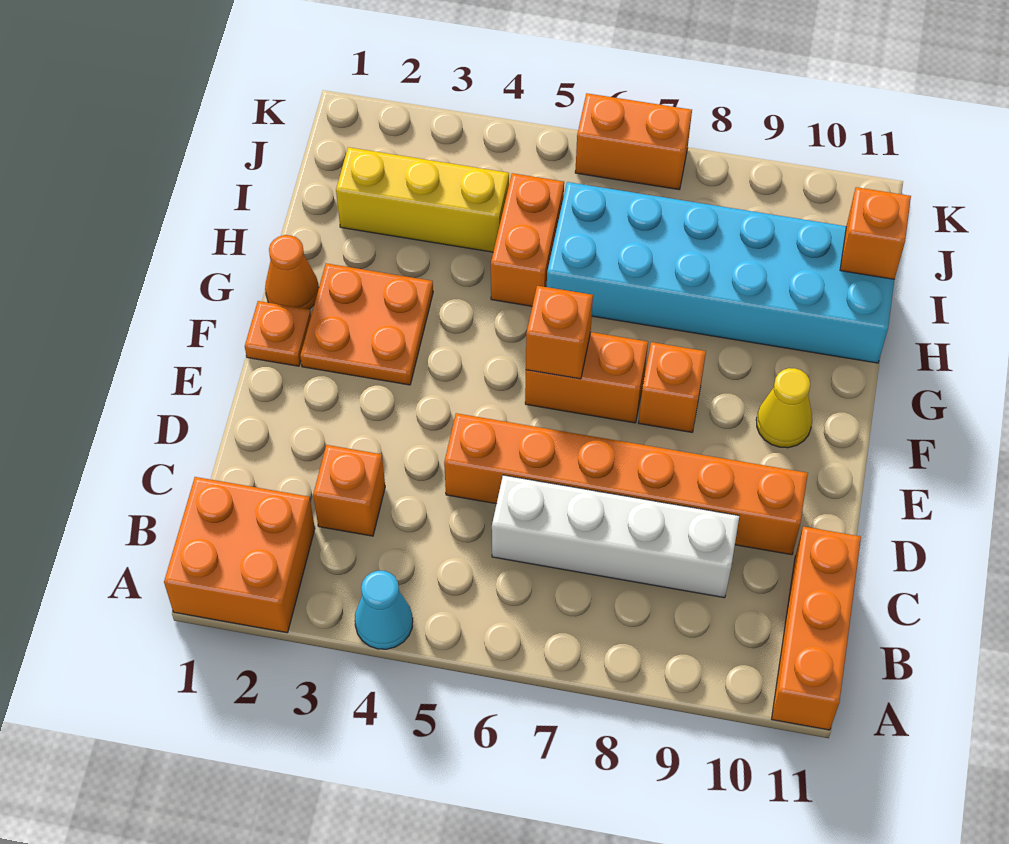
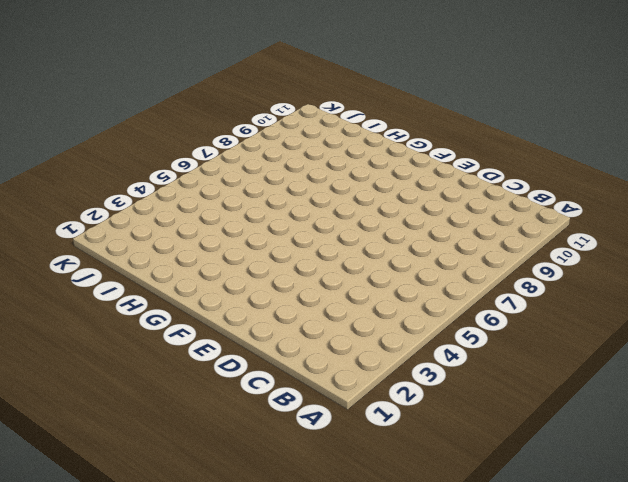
none -> orange brick A1:B2 level 1
none -> cyan cone A4 level 1
none -> orange brick A11:C11 level 1

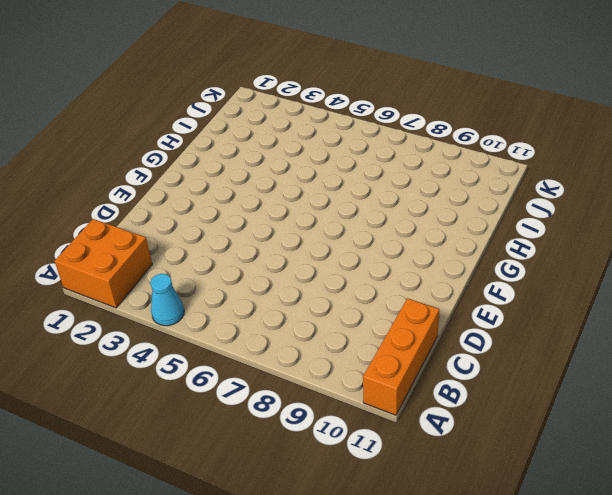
none -> orange brick C3 level 1
none -> white brick C6:C9 level 1
none -> orange brick D5:D10 level 1

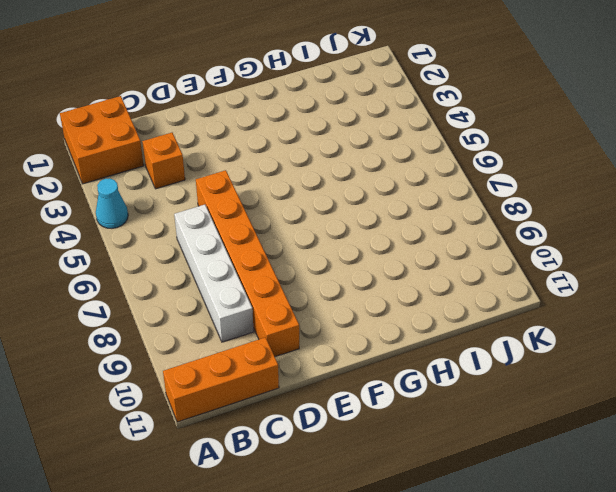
none -> orange plate F1 level 1
none -> orange plate F2:G3 level 1
none -> orange brick F6:F7 level 1

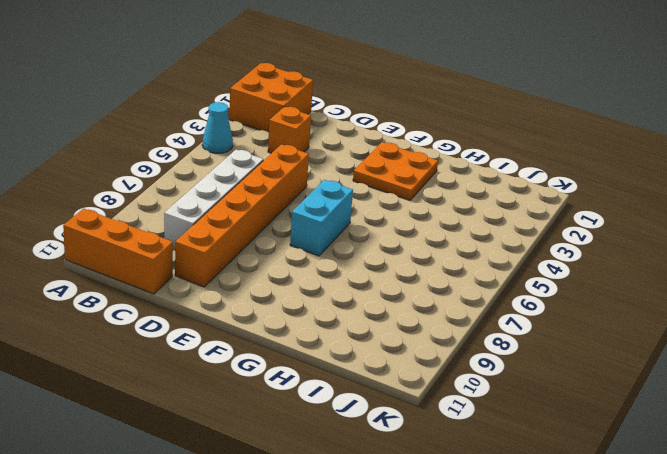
cyan brick F6:F7 level 1 -> orange brick F6:F7 level 1
none -> orange plate F1 level 1
none -> orange brick F8 level 1
none -> yellow cone F10 level 1

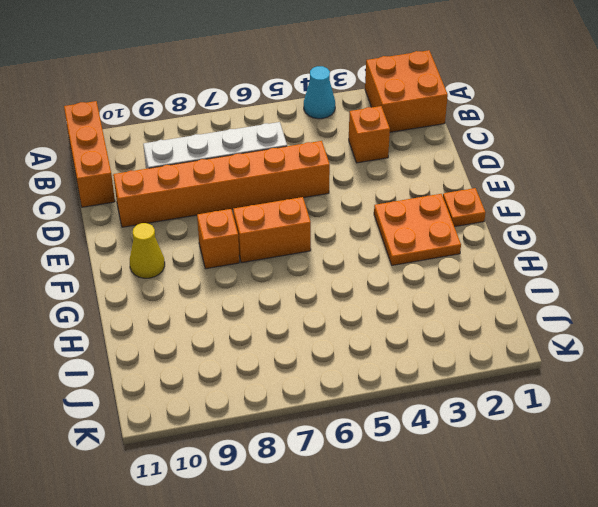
none -> orange cone G1 level 1
none -> orange brick H5:I5 level 1
none -> cyan brick H6:I11 level 1

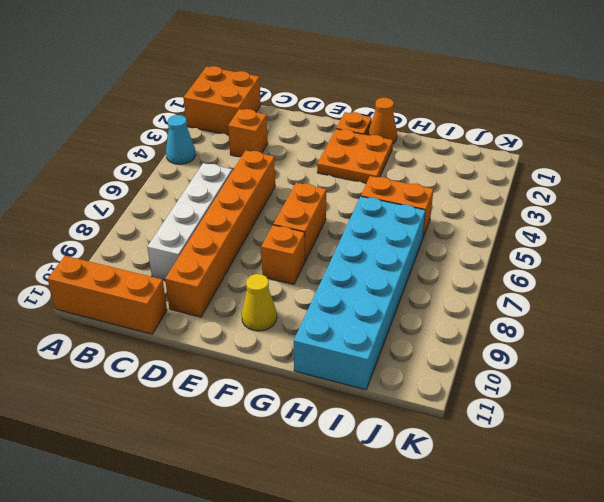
none -> yellow brick I2:I4 level 1
none -> orange brick K6:K7 level 1
none -> orange brick F6 level 2

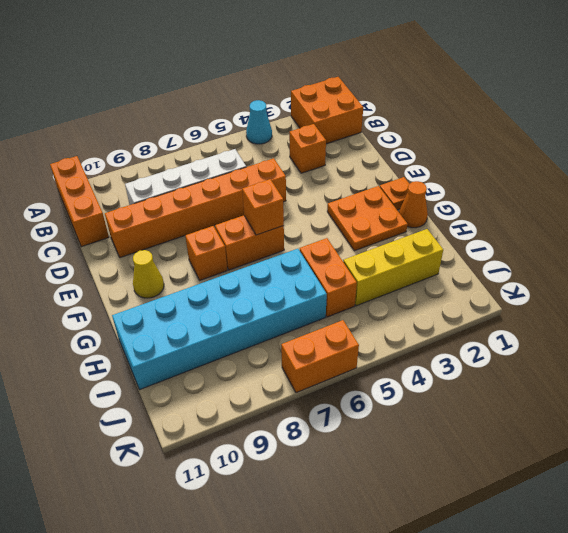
none -> orange brick I11 level 2

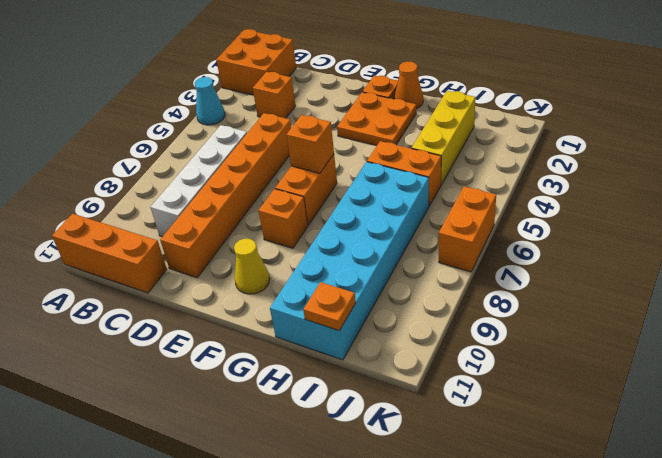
orange plate I11 level 2 -> orange brick I11 level 2

